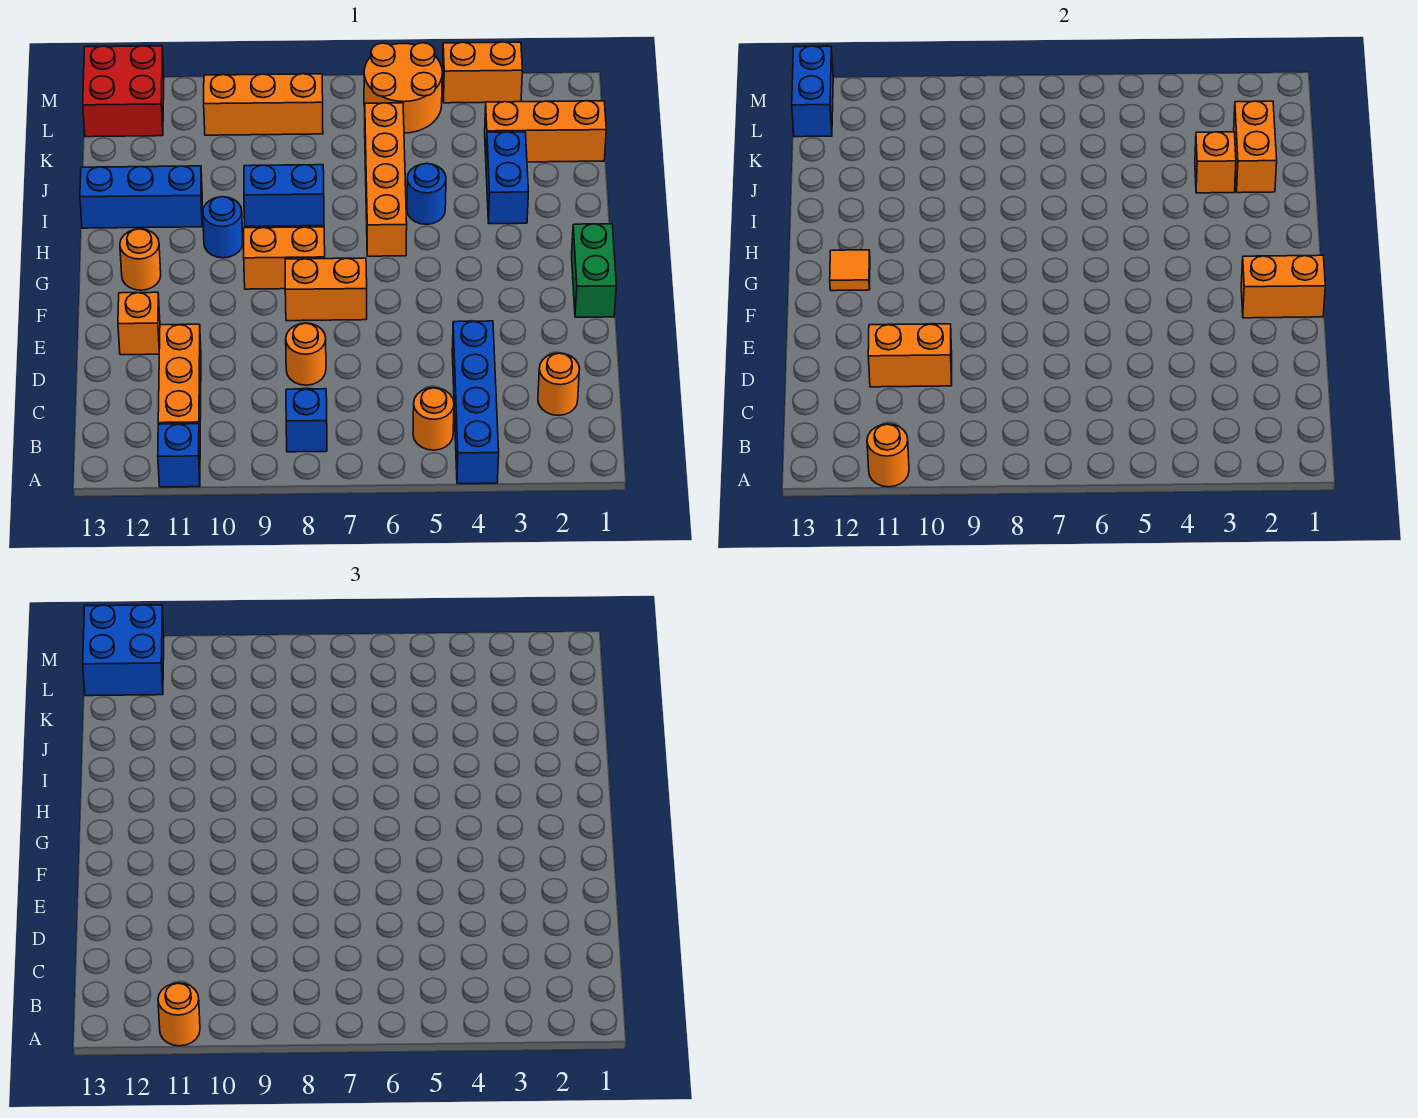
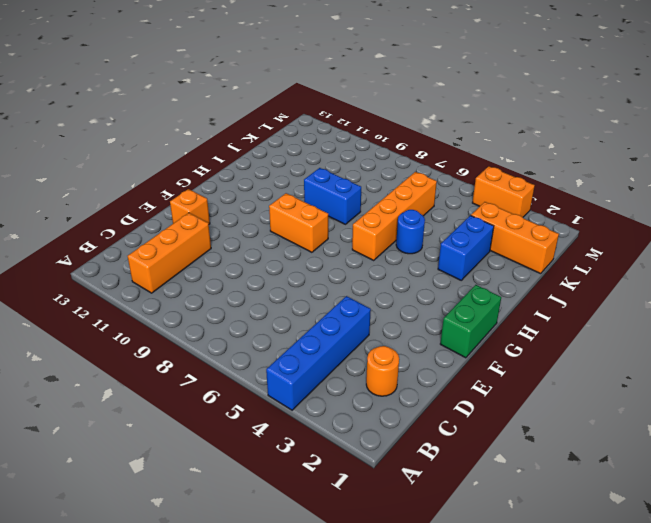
none -> blue brick A11 level 1
none -> orange round brick B5 level 1
none -> blue brick B8 level 1
none -> orange round brick D8 level 1

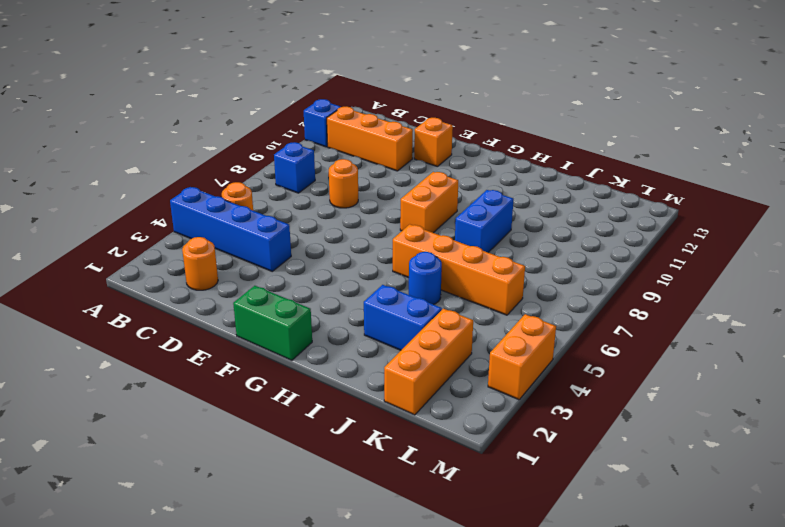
none -> orange brick F7:F8 level 1
none -> orange round brick G12 level 1
none -> blue round brick H10 level 1
none -> blue brick I11:I13 level 1

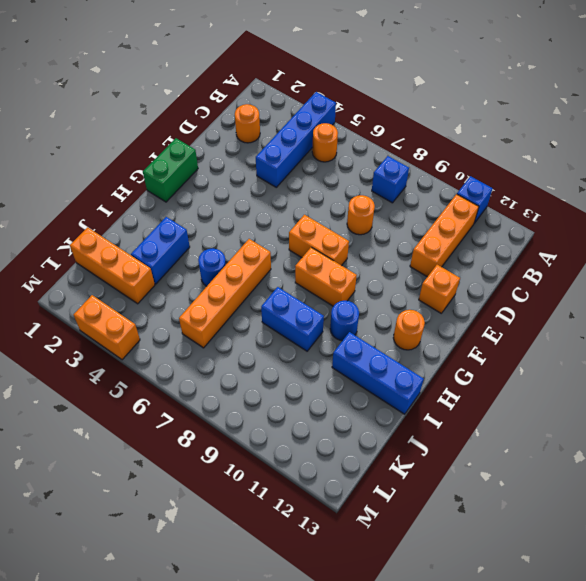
none -> orange round brick L5:M6 level 1
none -> orange brick L8:L10 level 1
none -> red brick L12:M13 level 1
none -> orange round brick A11 level 2

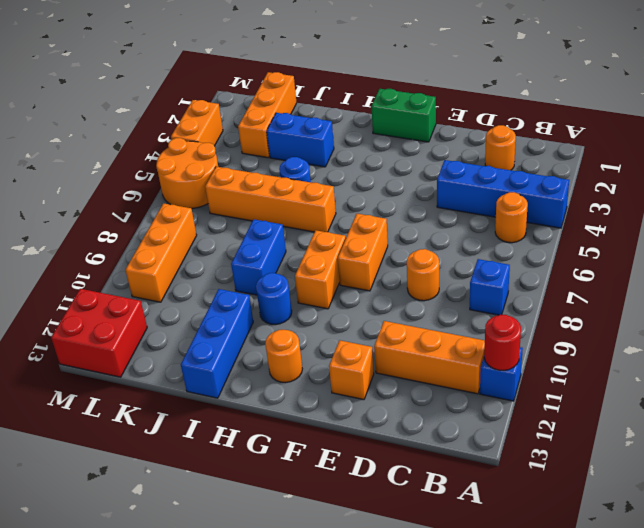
red round brick A11 level 2 -> orange round brick A11 level 2
none -> orange brick D10:D11 level 2
none -> orange brick F1:F2 level 2
none -> orange tile G12 level 2
none -> orange brick J2:K2 level 2

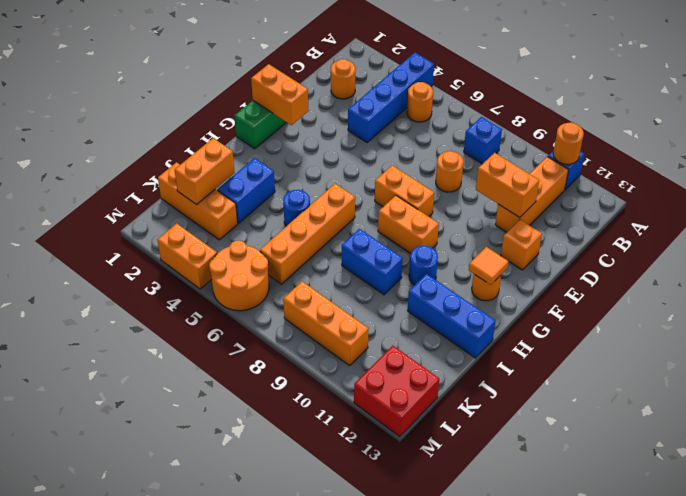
none -> orange brick J3 level 2
none -> blue brick L13:M13 level 2
none -> orange round brick A11 level 3
none -> blue brick L12:M13 level 3

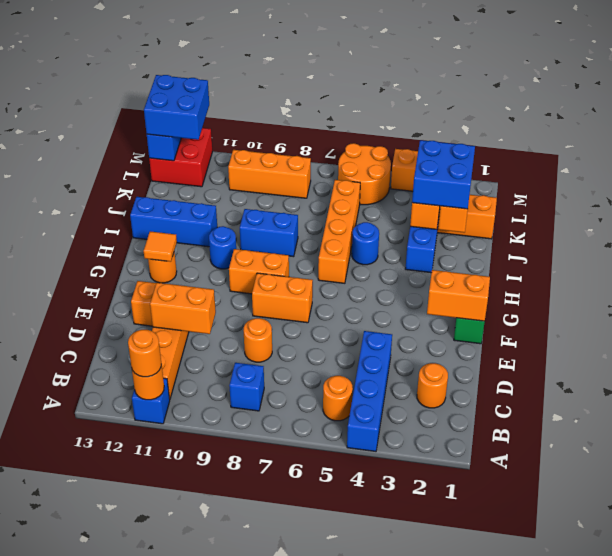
blue brick J2:K3 level 3 -> none

